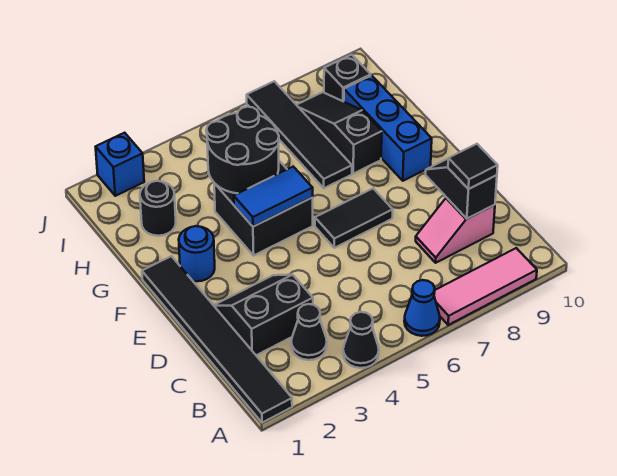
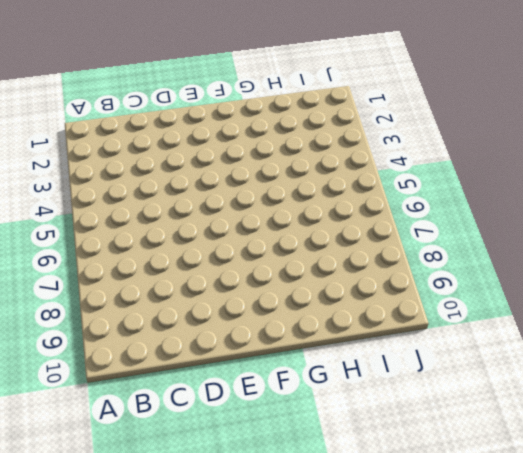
none -> black tile A1:F1 level 1
none -> black cone A4 level 1
none -> blue cone A6 level 1

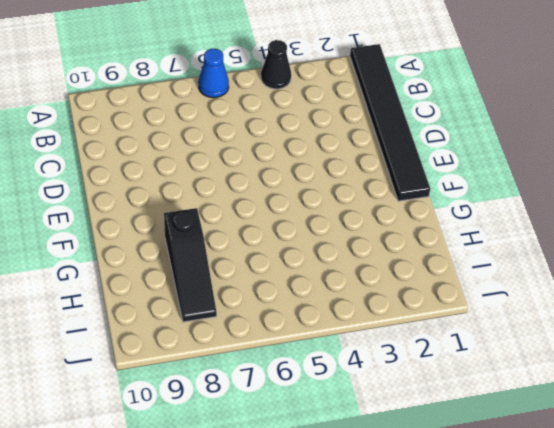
none -> pink tile A7:A9 level 1
none -> black cone B3 level 1
none -> black slope C2:D3 level 1 top C

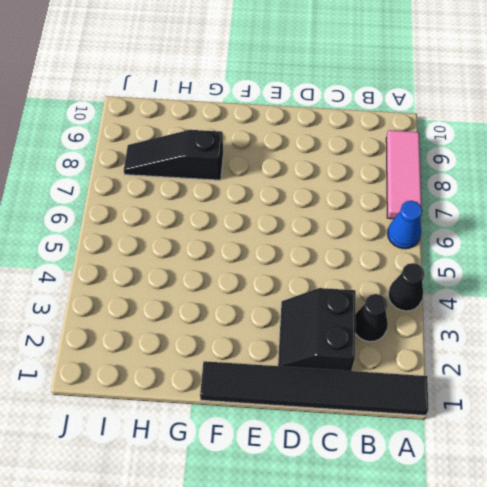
none -> pink slope C8:C9 level 1 top 9
none -> black tile E6:E7 level 1
none -> blue round brick F2 level 1

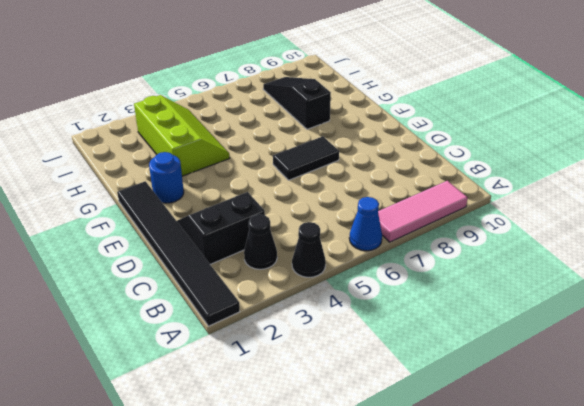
lime slope G3:I4 level 1 top 3 -> black brick F4:G5 level 1
none -> pink slope C8:C9 level 1 top 9
none -> blue brick F9:H9 level 1
none -> black tile G7:J7 level 1

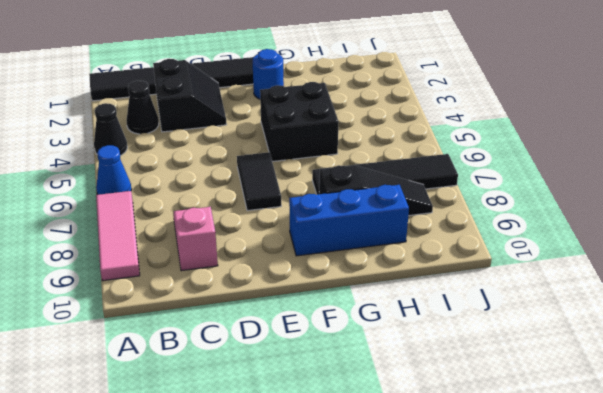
none -> black round brick H2 level 1
none -> black brick I9 level 1
none -> blue brick J2 level 1

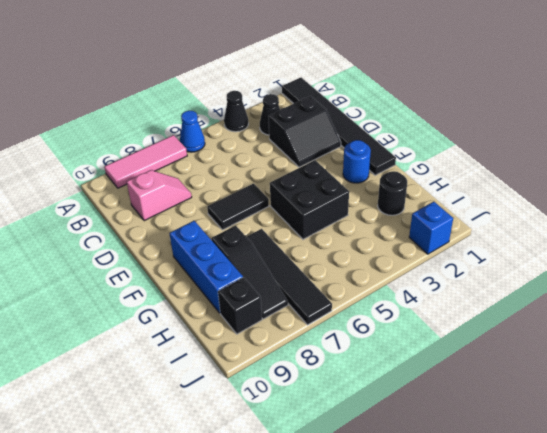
none -> black slope C9:D9 level 2 top C
none -> blue tile F4:F5 level 2
none -> black round brick G4:H5 level 2

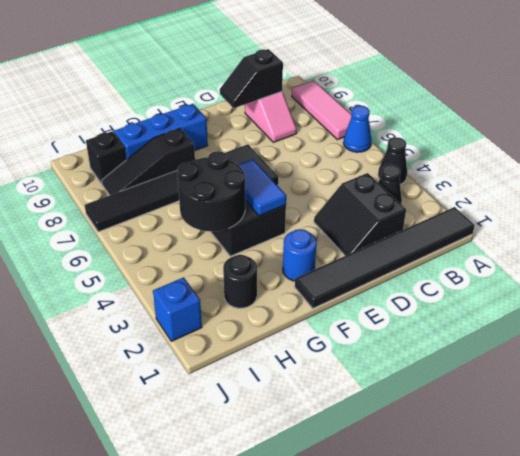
none -> black tile C9 level 3

